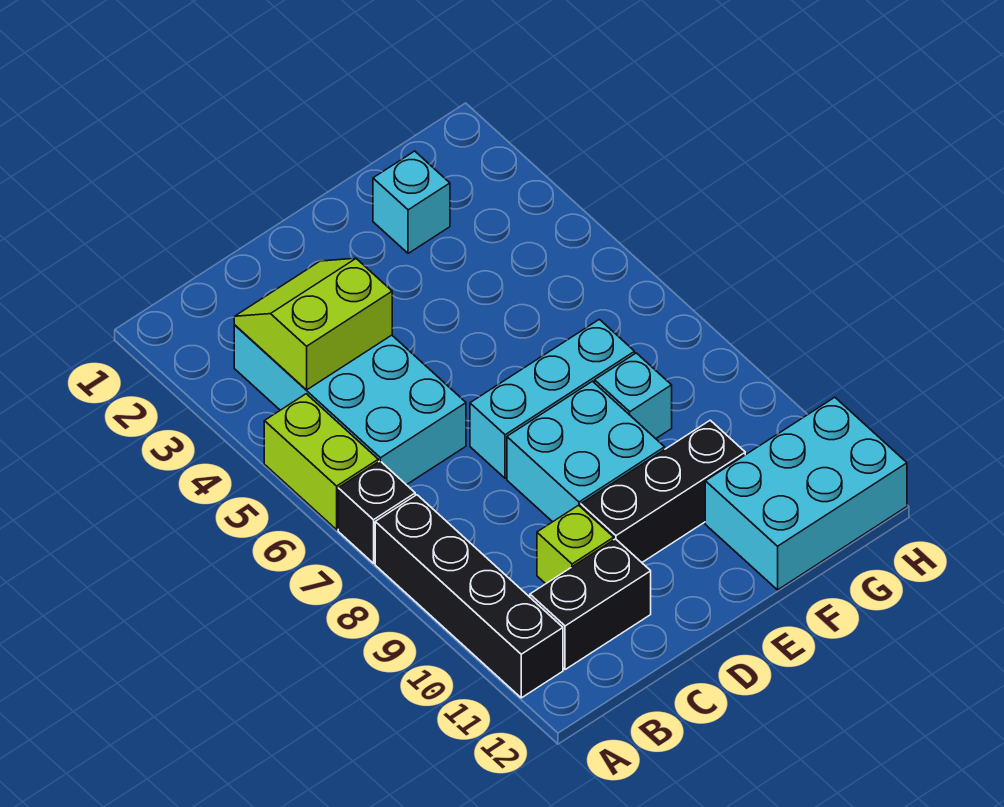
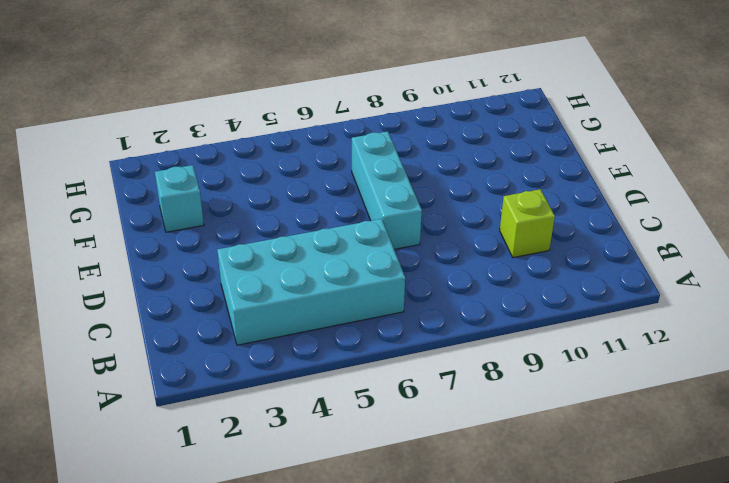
none -> lime brick A5:A6 level 1
none -> black brick A7 level 1
none -> black brick A8:A11 level 1

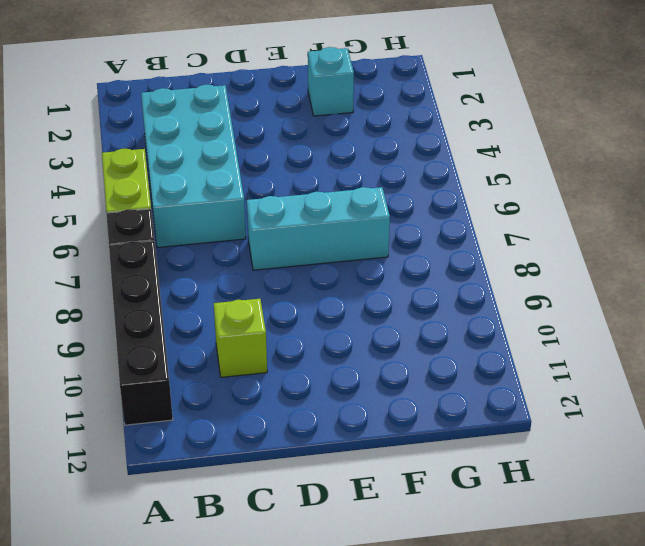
none -> black brick B11:C11 level 1
none -> cyan brick D8:E9 level 1
none -> black brick D10:F10 level 1

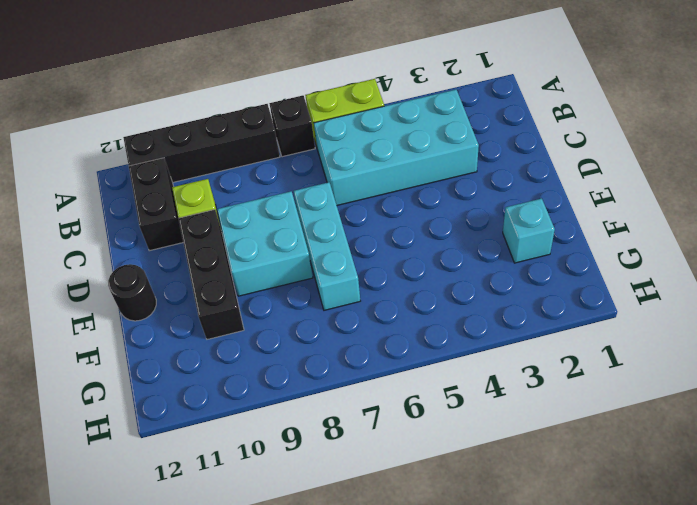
black round brick E12 level 1 -> none
none -> cyan brick F8 level 1
none -> cyan brick F11:H12 level 1
none -> lime slope B3:C4 level 2 top 4

